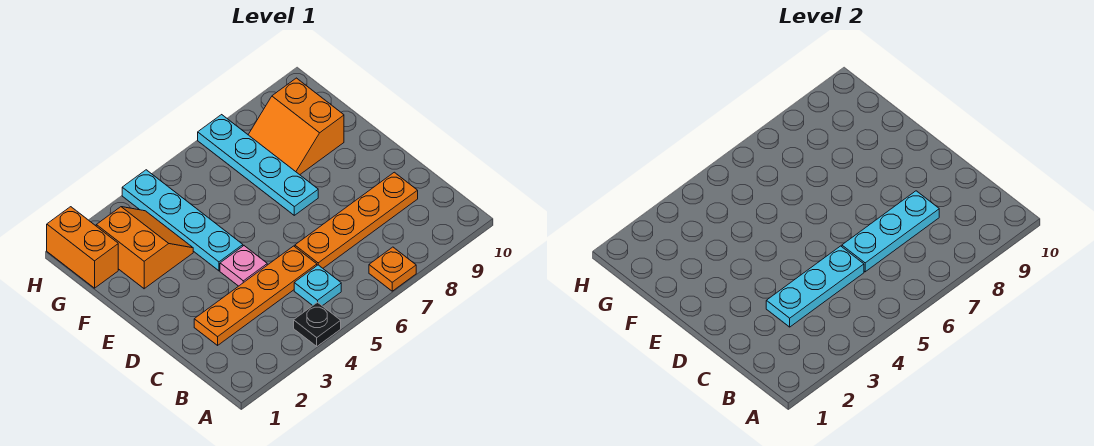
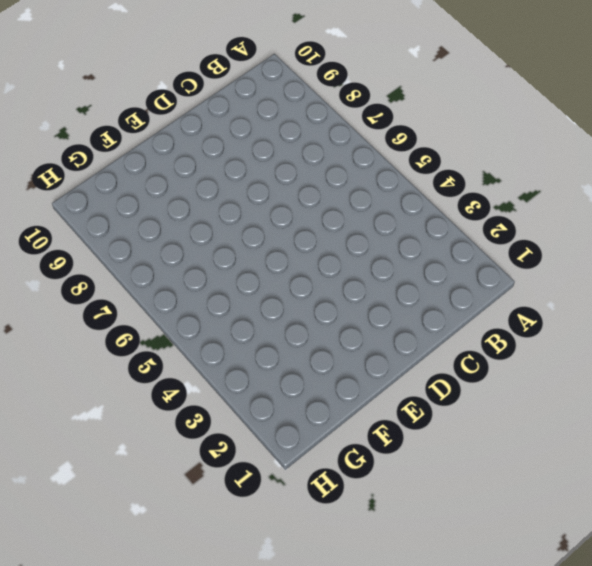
none -> black plate A4 level 1
none -> orange plate A7 level 1
none -> cyan plate B5 level 1

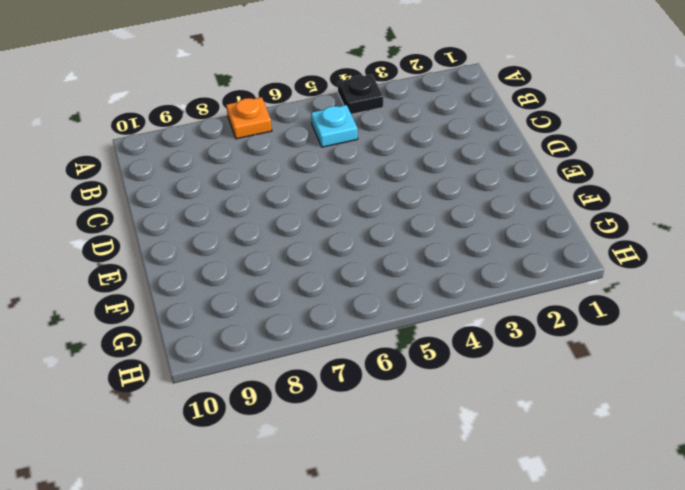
none -> orange plate C2:C5 level 1
none -> orange plate C6:C9 level 1
none -> pink plate D4 level 1

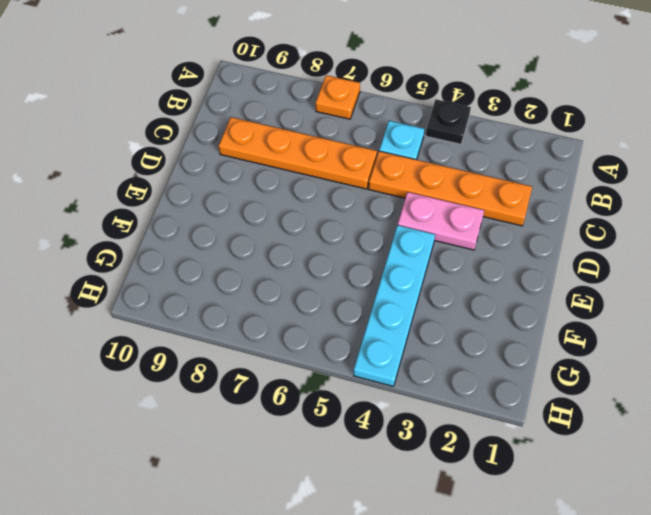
pink plate D3:D4 level 1 -> pink plate D4 level 1
none -> cyan plate E7:H7 level 1
none -> orange slope F2:G3 level 1 top 2
none -> orange slope F8:G9 level 1 top 9

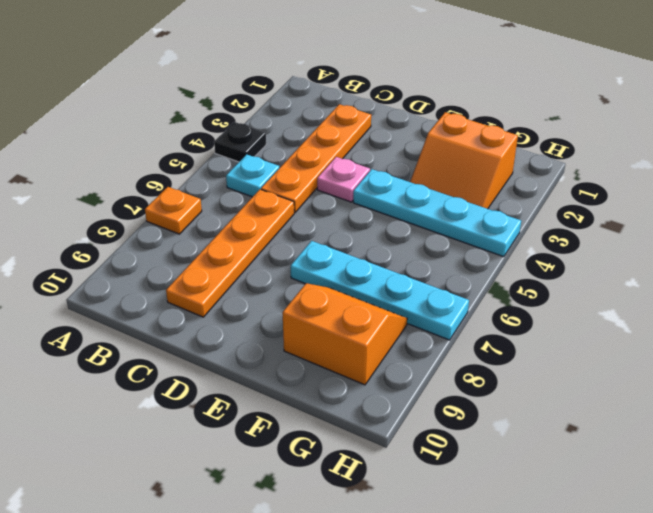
none -> orange brick G1:H1 level 1
none -> cyan plate C3:C5 level 2
none -> cyan plate C6:C8 level 2

